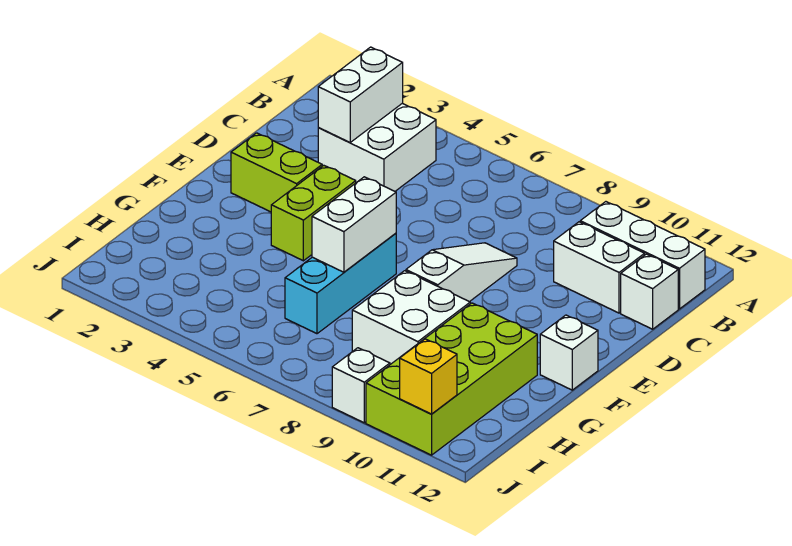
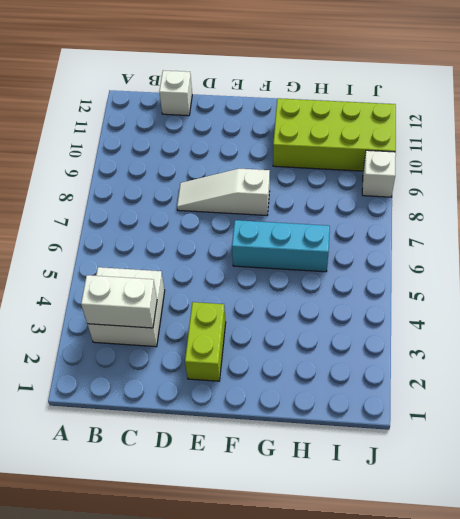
none -> white brick B10:B12 level 1
none -> white brick C10:C11 level 1
none -> lime brick E4:F4 level 1

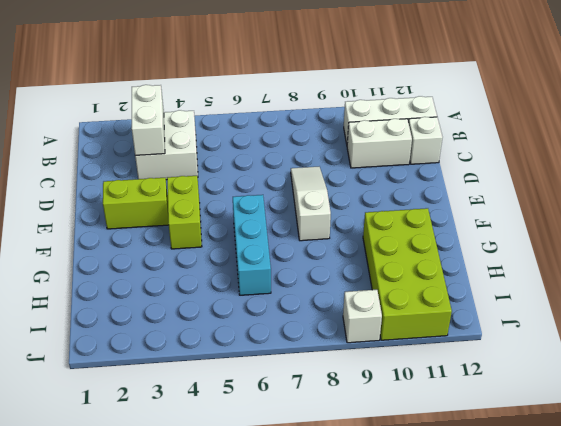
none -> white brick F12 level 1
none -> white brick G8:H9 level 1
none -> white brick F6:G6 level 2

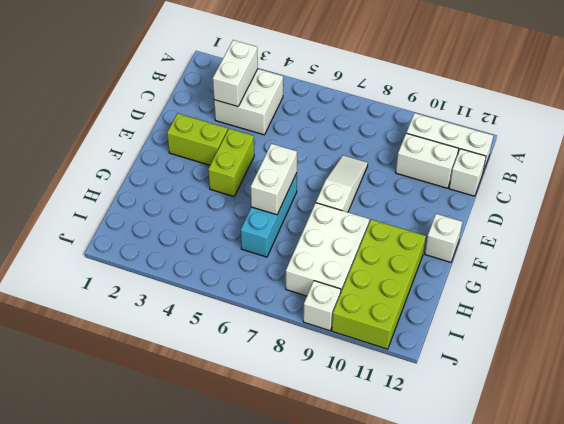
white brick G8:I9 level 1 -> white brick G8:H9 level 1
none -> yellow brick J11 level 2

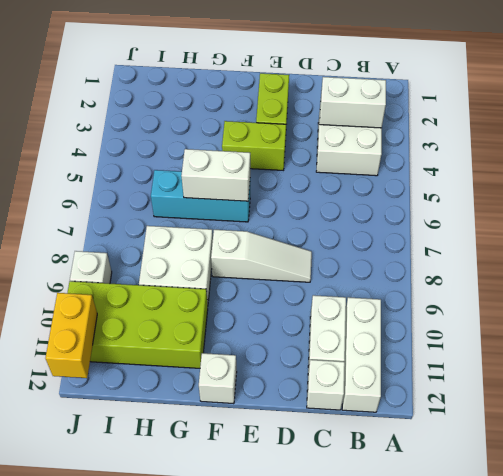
yellow brick J11:J12 level 2 -> yellow brick J11 level 2

